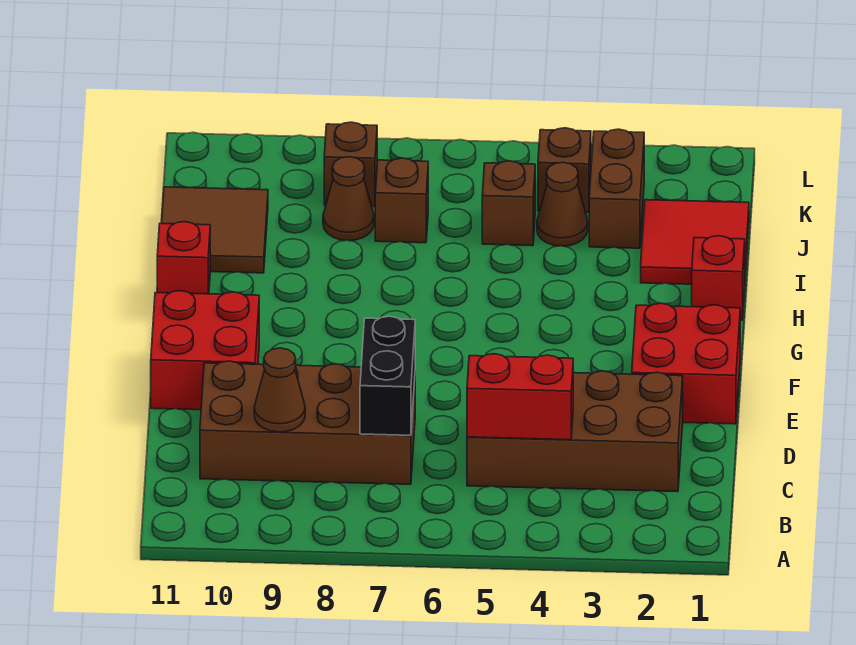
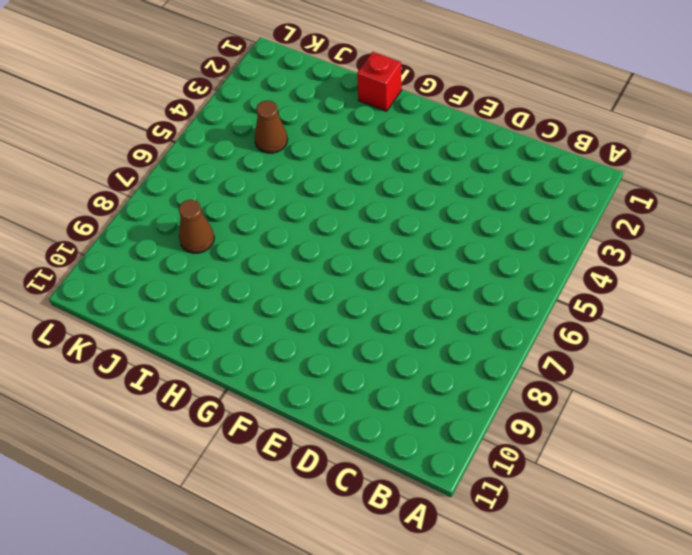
none -> brown brick C2:D5 level 1
none -> brown brick C7:D10 level 1
none -> red brick E1:F2 level 1

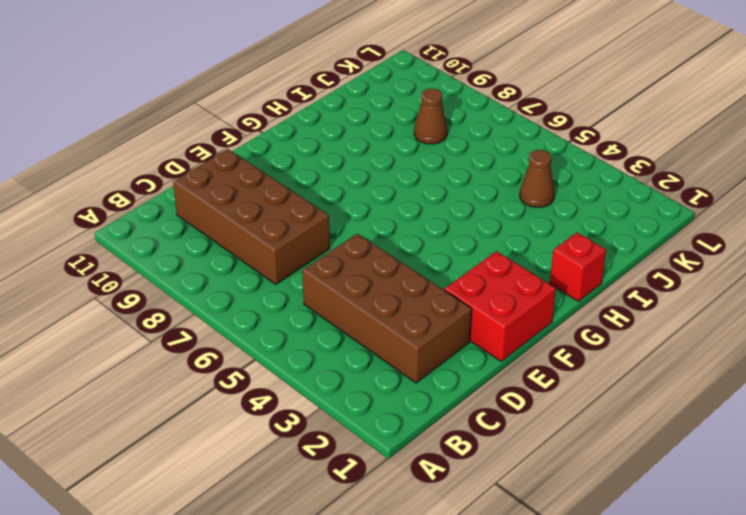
none -> red brick E10:F11 level 1
none -> red brick H11 level 1
none -> red tile I1:J2 level 1

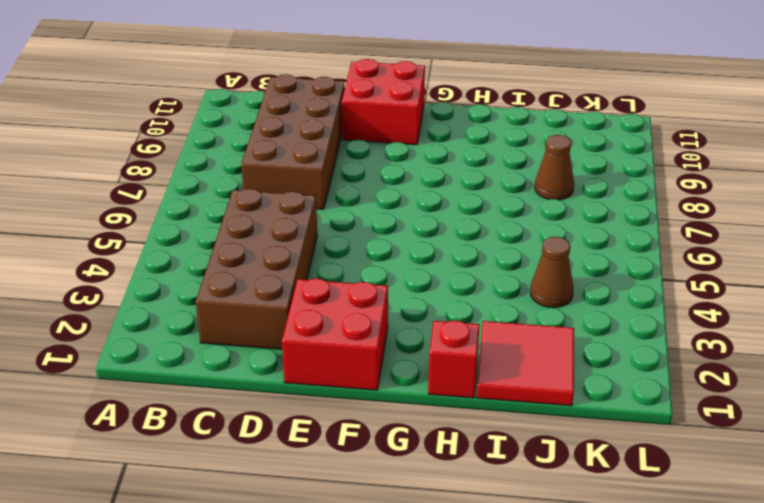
none -> red brick H11 level 1
none -> brown tile I10:J11 level 1
none -> brown brick J3:K3 level 1

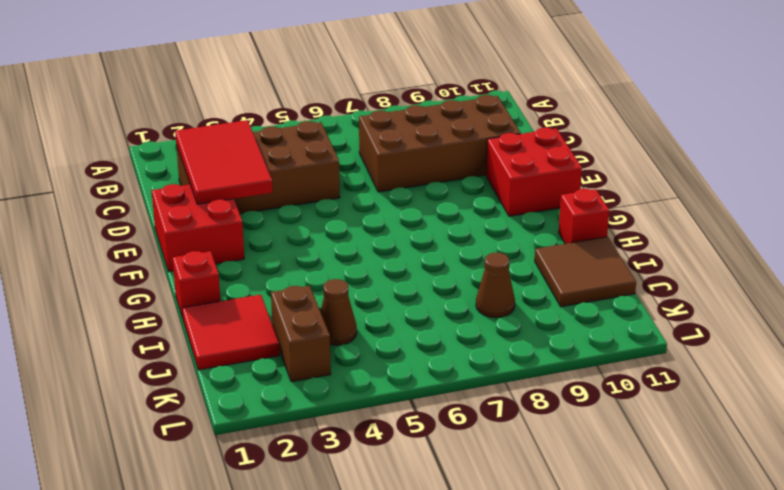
red tile C2:E3 level 2 -> none
none -> brown brick J5 level 1
none -> brown brick J7 level 1
none -> brown brick K4 level 1

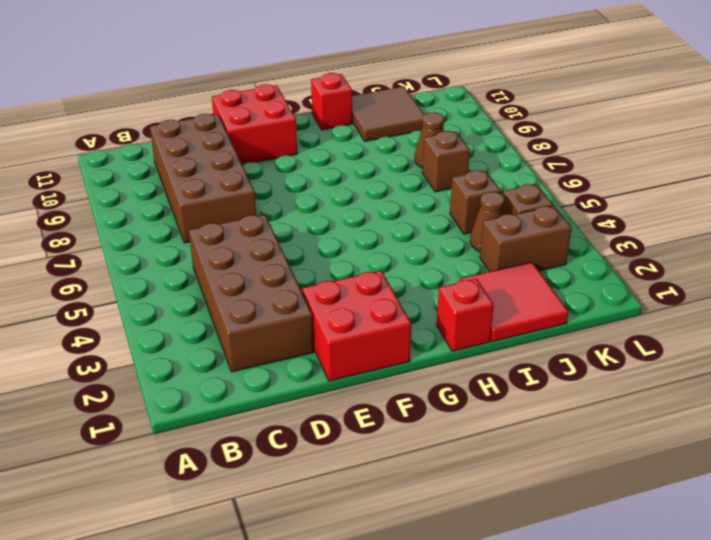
none -> brown brick K8 level 1
none -> red brick C4:C5 level 2
none -> black brick C7:D7 level 2

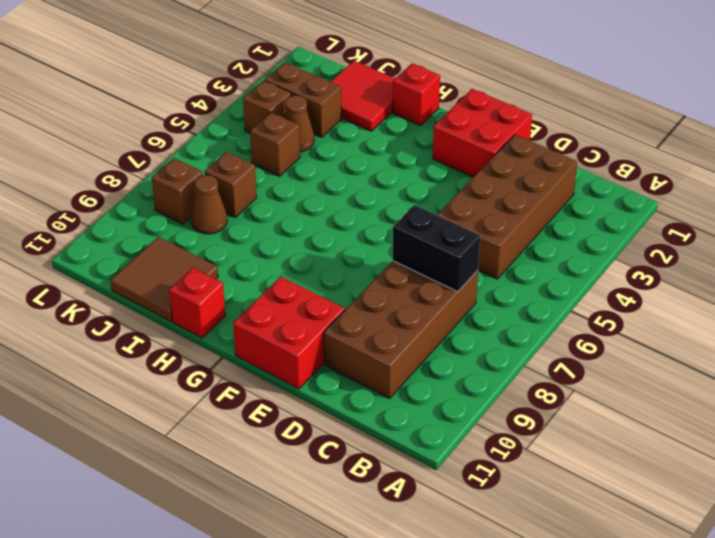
none -> red brick C4:C5 level 2
none -> brown cone C9 level 2

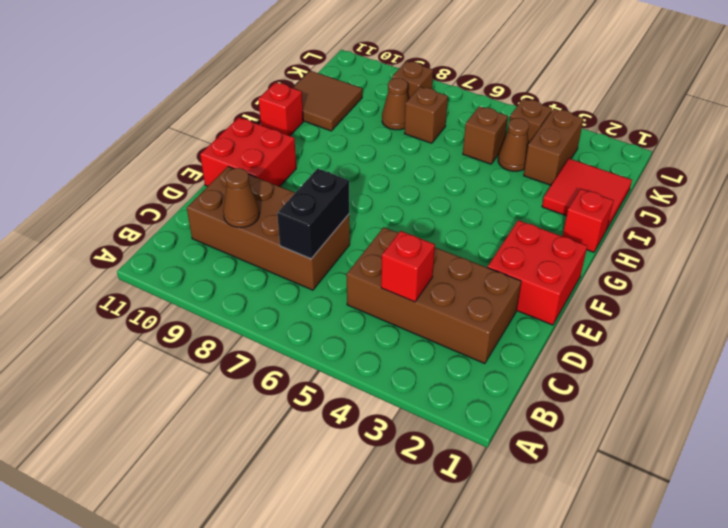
red brick C4 level 2 -> red brick C4:C5 level 2

